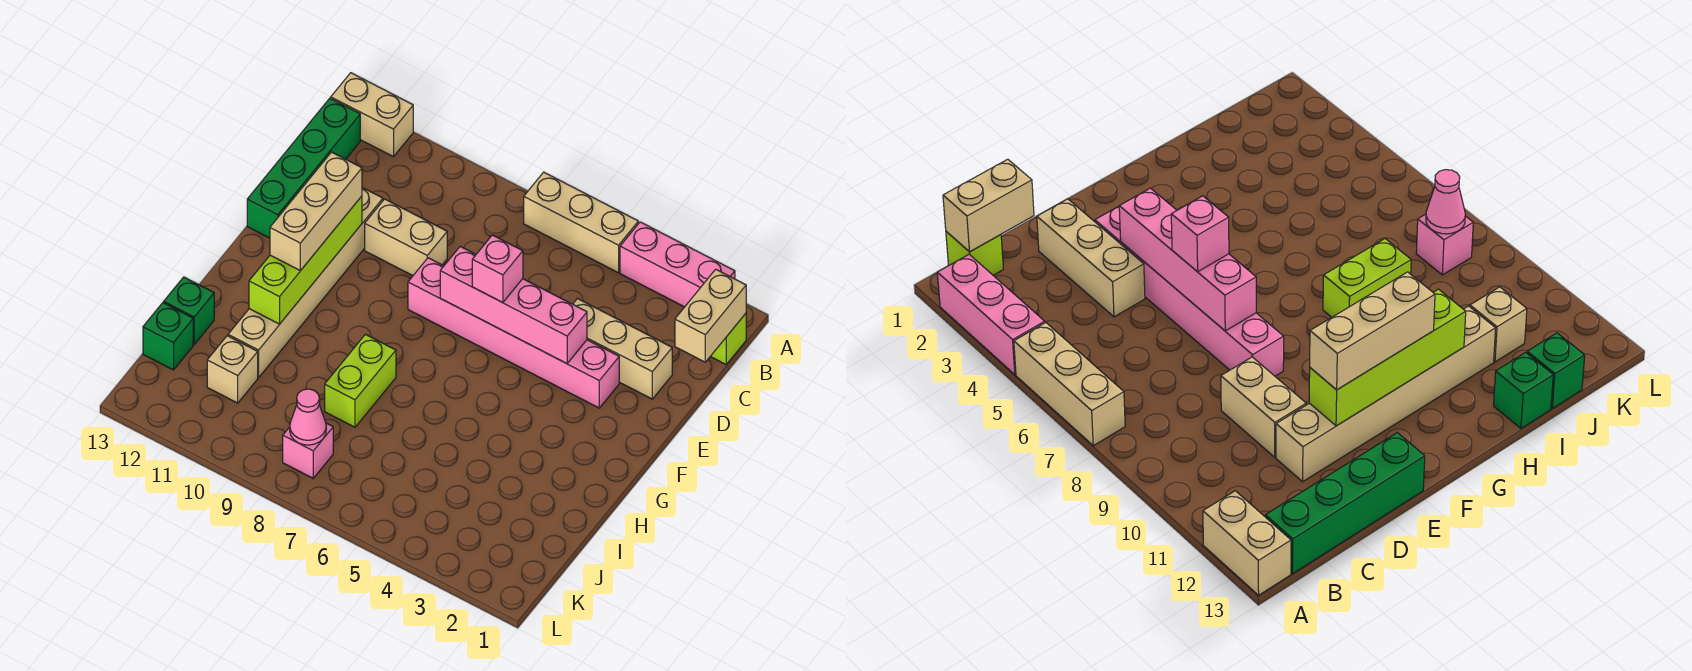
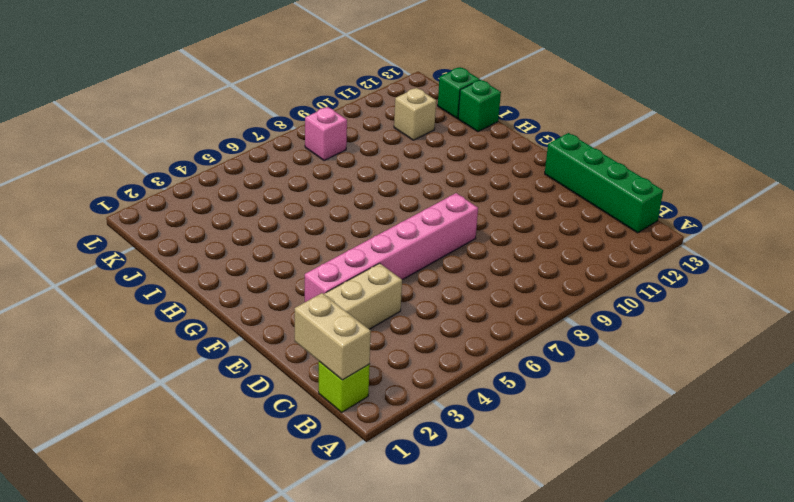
none -> pink brick A2:A4 level 1
none -> tan brick A5:A7 level 1
none -> tan brick A12:A13 level 1

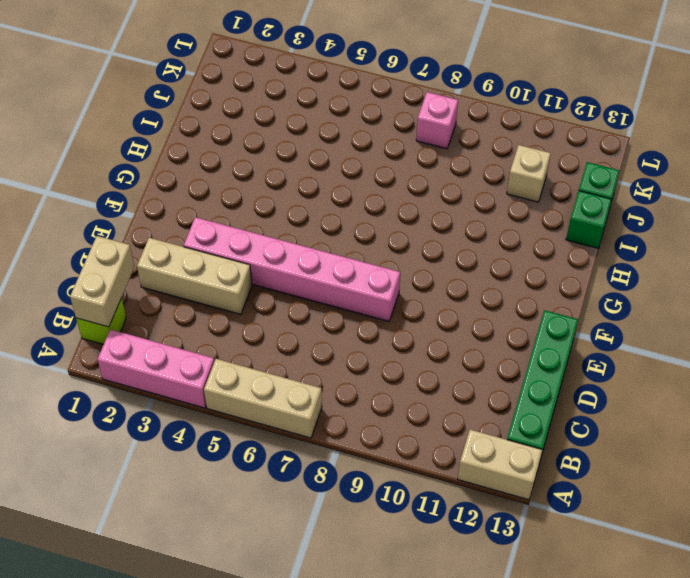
none -> tan brick D9:D10 level 1
none -> tan brick D11:I11 level 1
none -> lime brick H8:I8 level 1

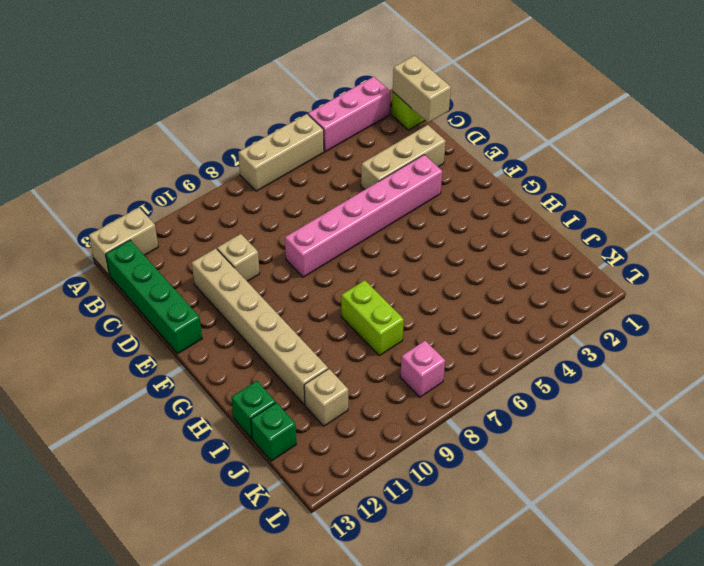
tan brick D10 level 1 -> tan brick D9:D10 level 1
none -> pink brick E4:E7 level 2
none -> lime brick E11:H11 level 2
none -> pink cone K8 level 2

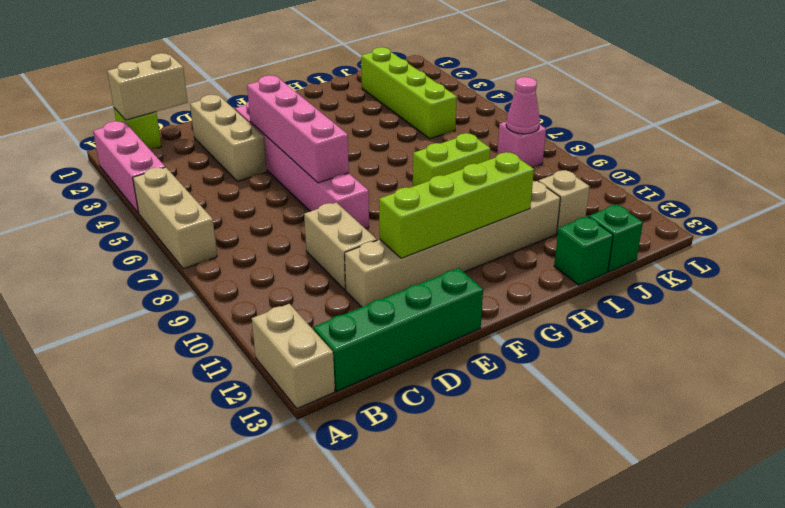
lime brick J2:J5 level 1 -> none
none -> pink brick E6 level 3
none -> tan brick E11:G11 level 3

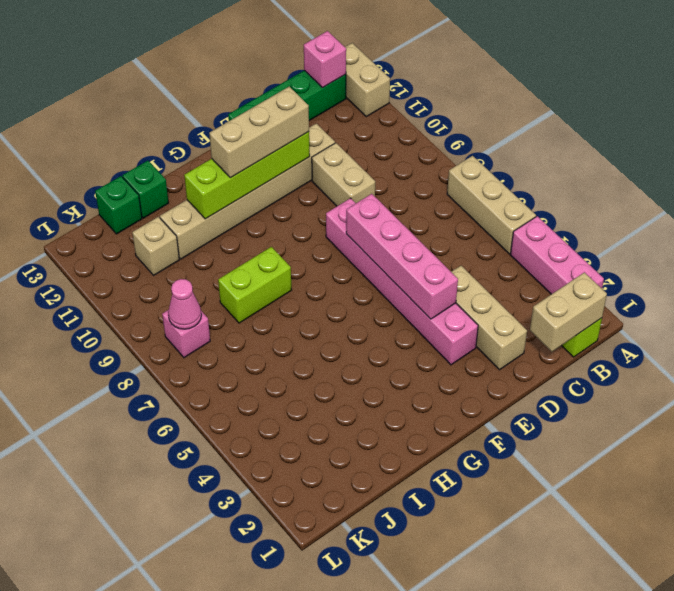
pink brick B13 level 2 -> pink brick E6 level 3

